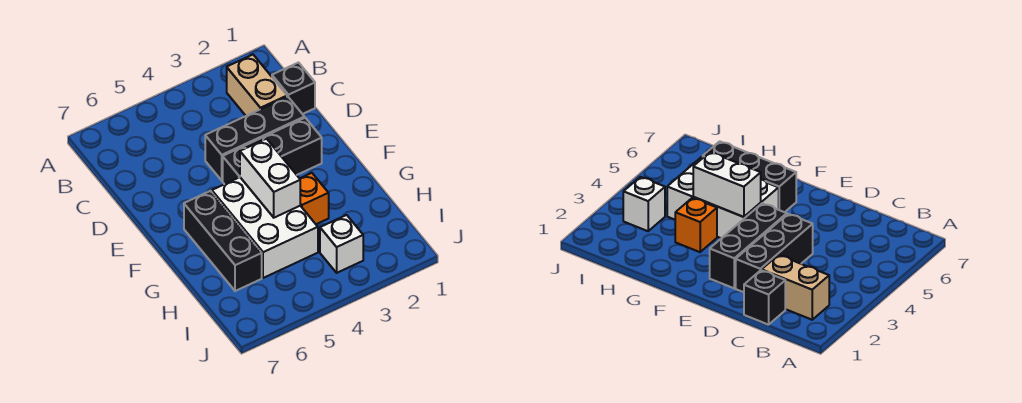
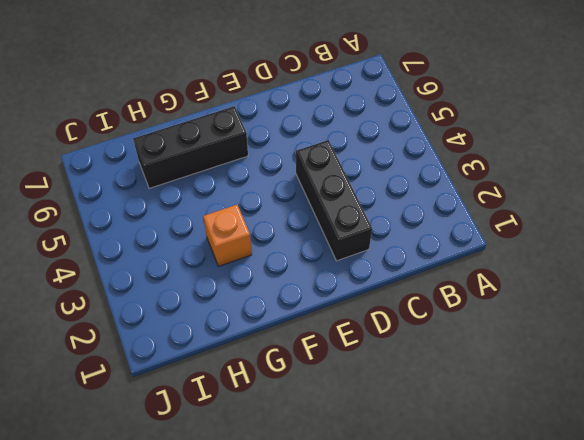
none -> tan brick B2:C2 level 1
none -> black brick C1 level 1

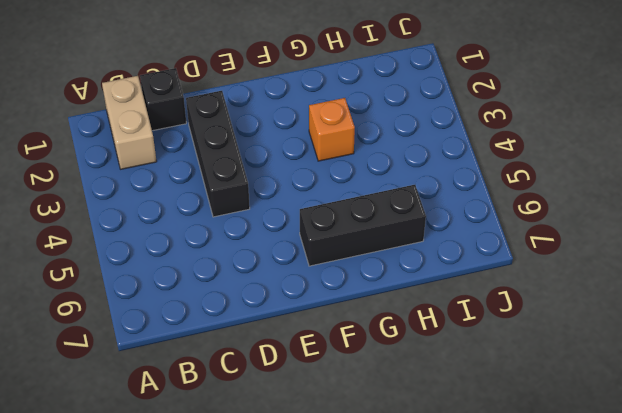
tan brick B1:B2 level 1 -> tan brick B2:C2 level 1
none -> black brick E2:E4 level 1
none -> white brick F4:H5 level 1

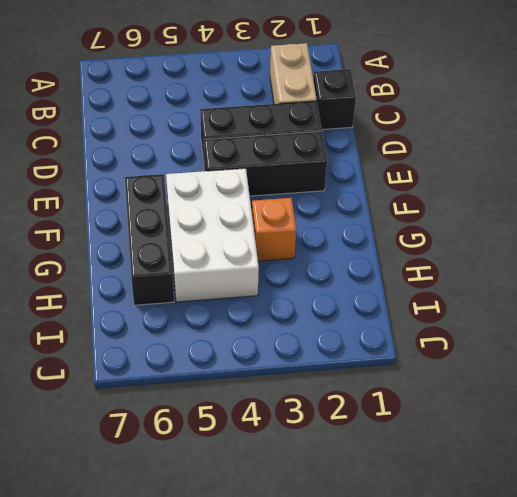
none -> white brick I3 level 1
none -> white brick F4:G4 level 2

